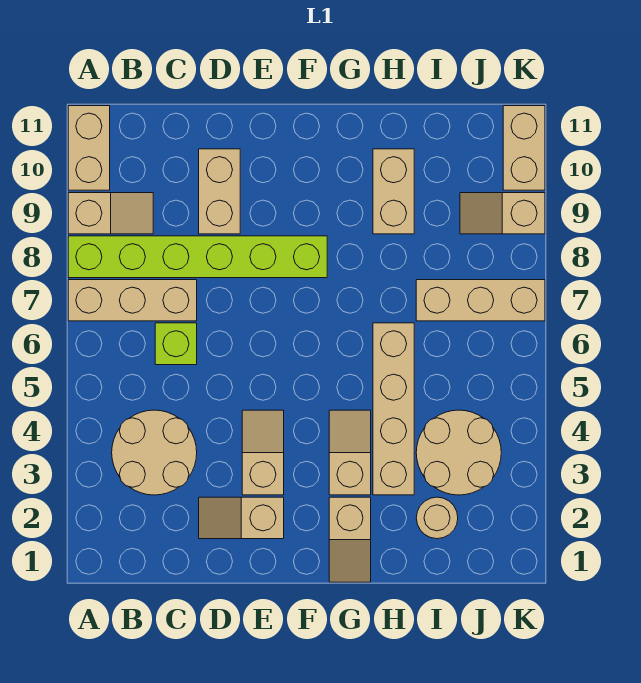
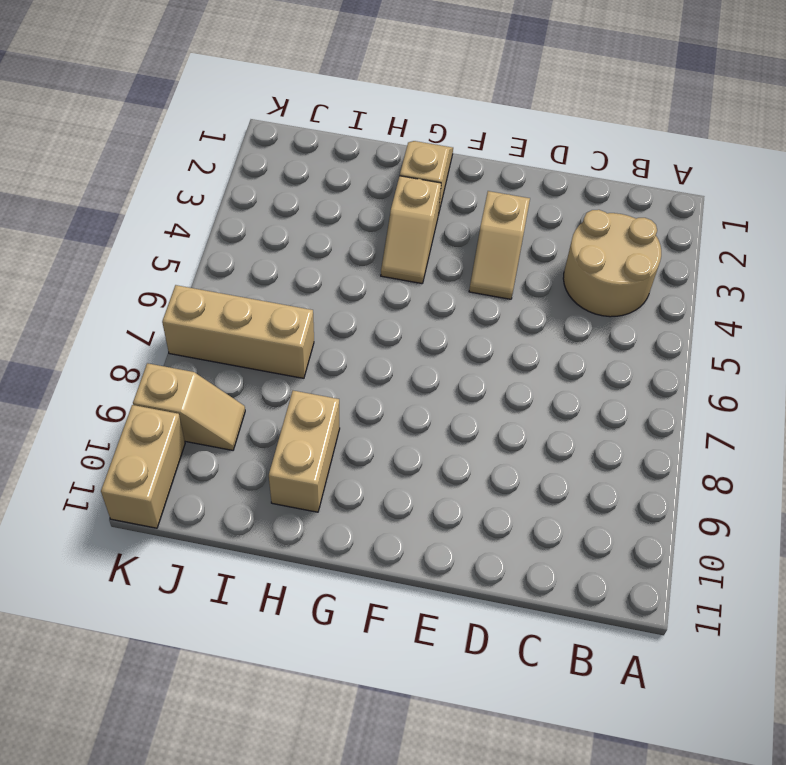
none -> tan brick A7:C7 level 1
none -> lime brick A8:F8 level 1
none -> tan slope A9:B9 level 1 top A

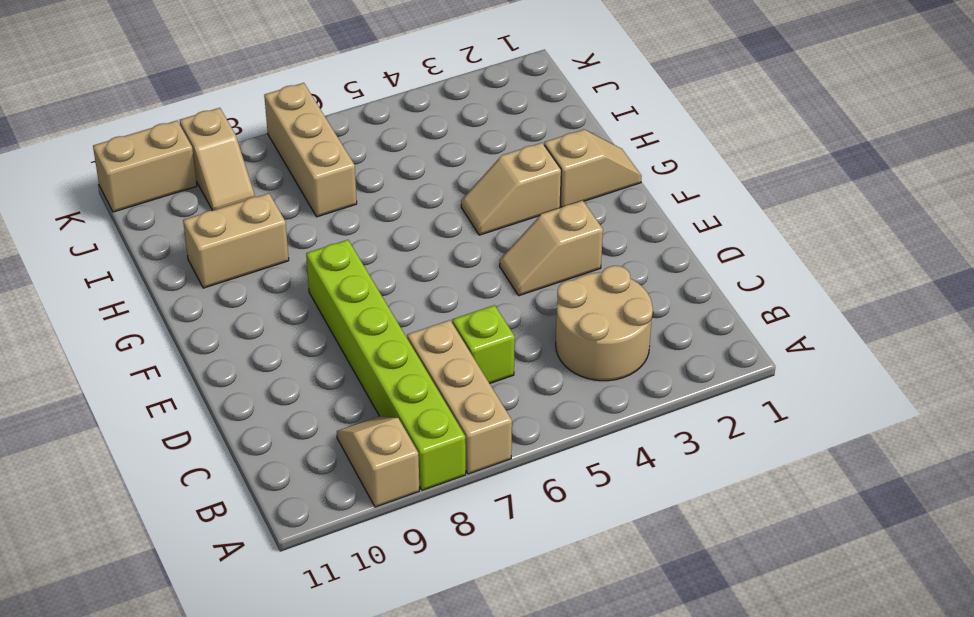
none -> tan brick A10:A11 level 1
none -> tan slope D2:E2 level 1 top E
none -> tan brick D9:D10 level 1

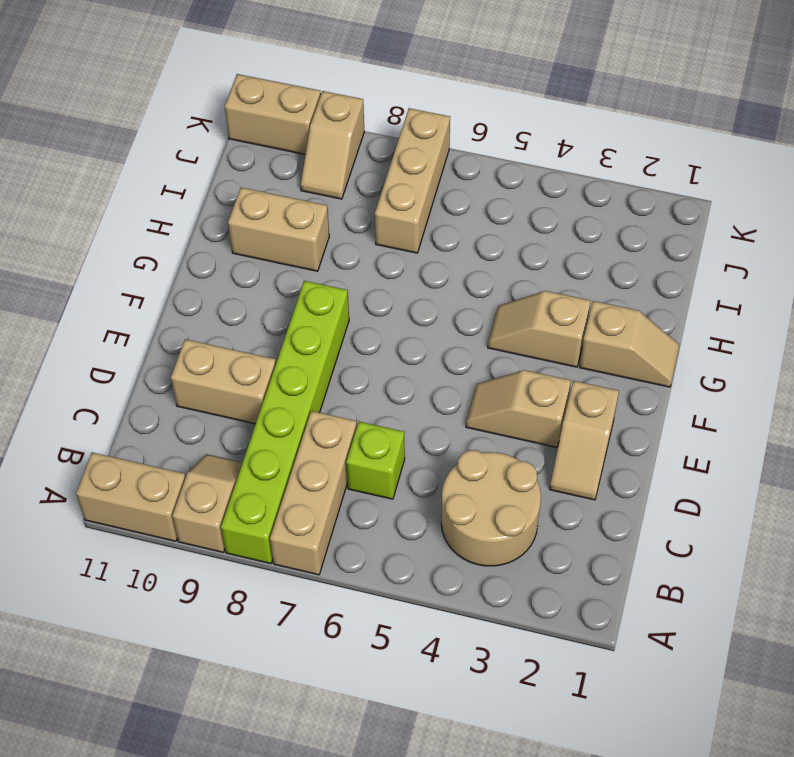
none -> tan brick H3:H6 level 1
none -> tan round brick I2 level 1
none -> tan round brick I3:J4 level 1

